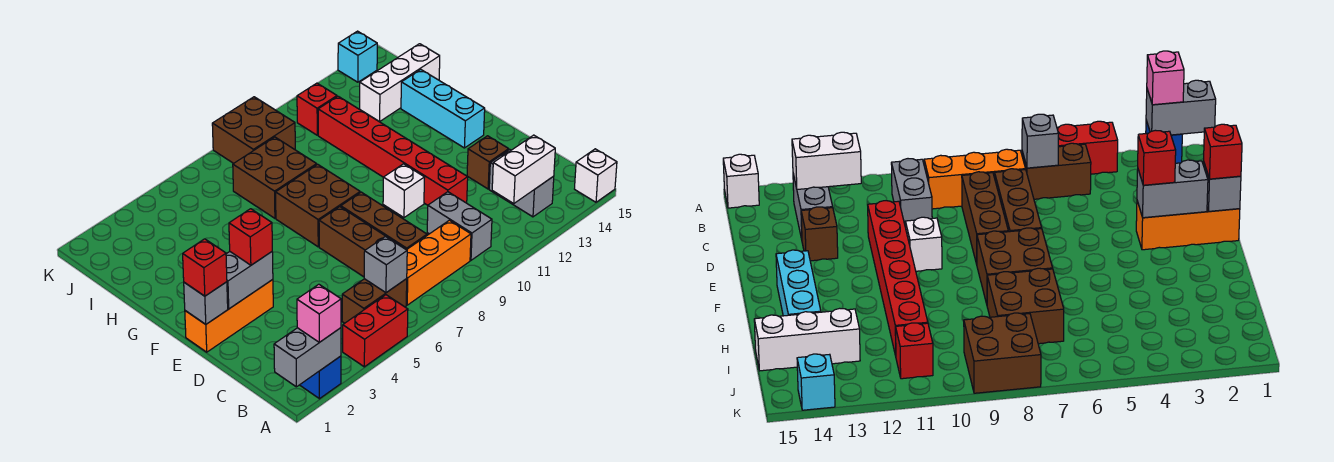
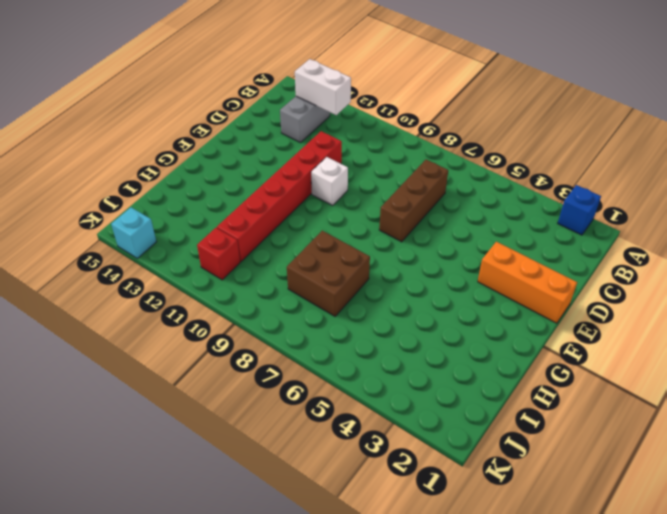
none -> red brick A4:A5 level 1
none -> white brick A15 level 1
none -> brown brick B5:B6 level 1

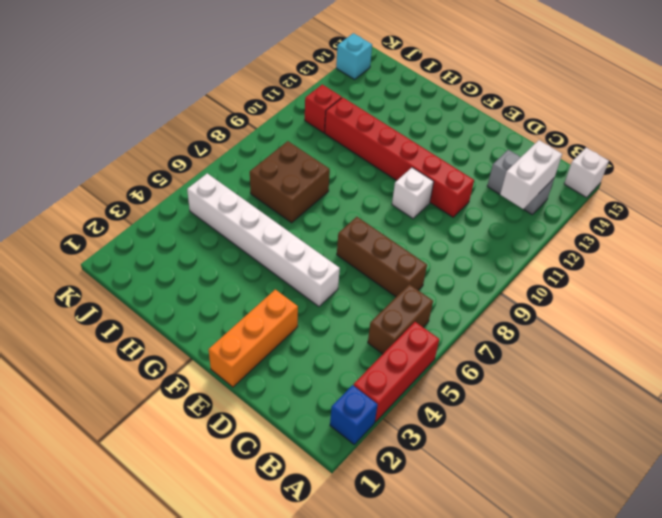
red brick A3:A5 level 1 -> red brick A4:A5 level 1
white brick E5:J5 level 1 -> none
none -> orange brick B7:B9 level 1
none -> grey brick B10:C10 level 1
none -> brown brick C8:E8 level 1

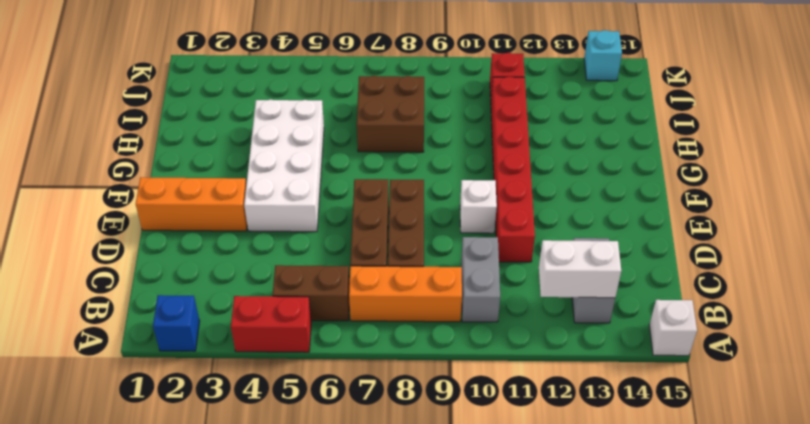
white brick E4:H5 level 1 -> none
none -> brown brick D13 level 1
none -> brown brick F7:G8 level 1
none -> cyan brick F14:H14 level 1

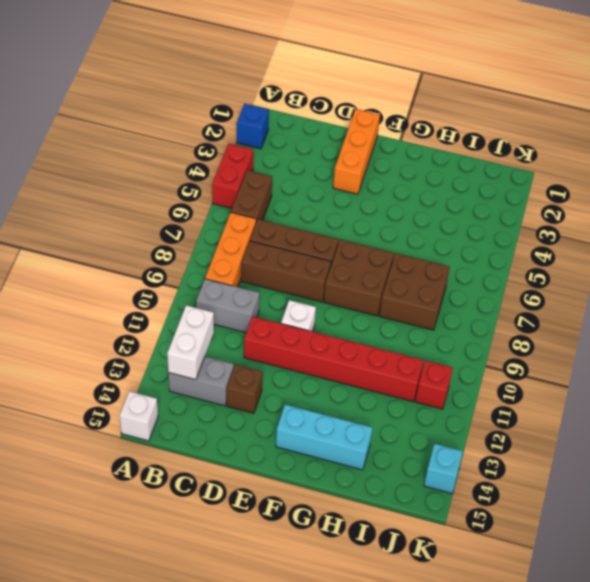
none -> white brick I13:I15 level 1
none -> brown brick J8:K9 level 1
none -> grey brick A1:A2 level 2

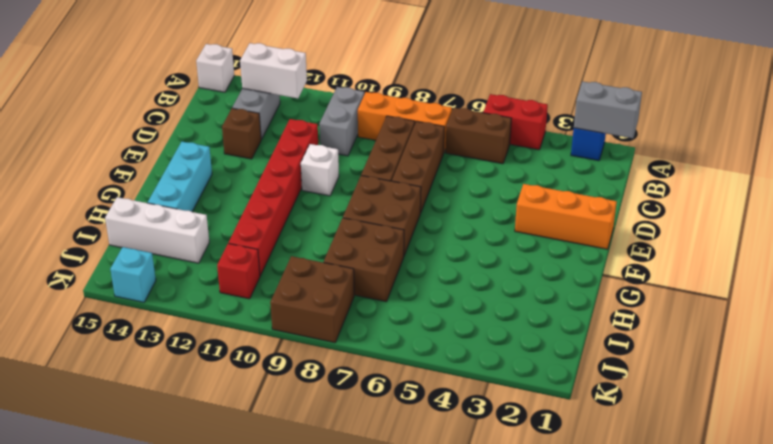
none -> grey brick B6 level 2
none -> grey brick E1 level 2
none -> grey brick E2:E3 level 2

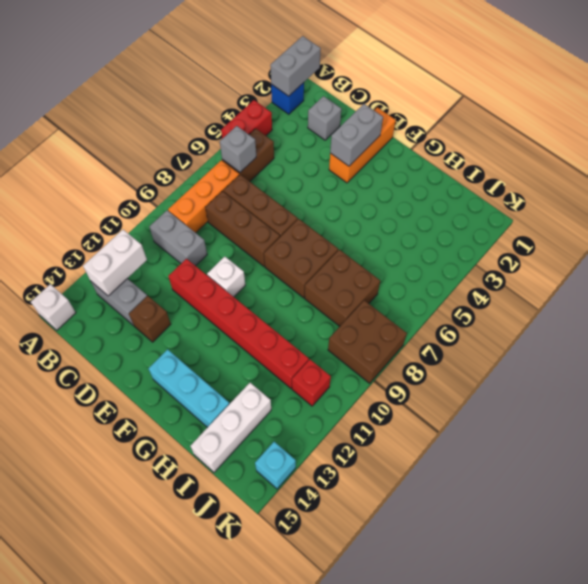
grey brick C2 level 1 -> grey brick E1 level 2
none -> pink brick A2 level 3
none -> red brick E1 level 3
none -> red brick E3 level 3

